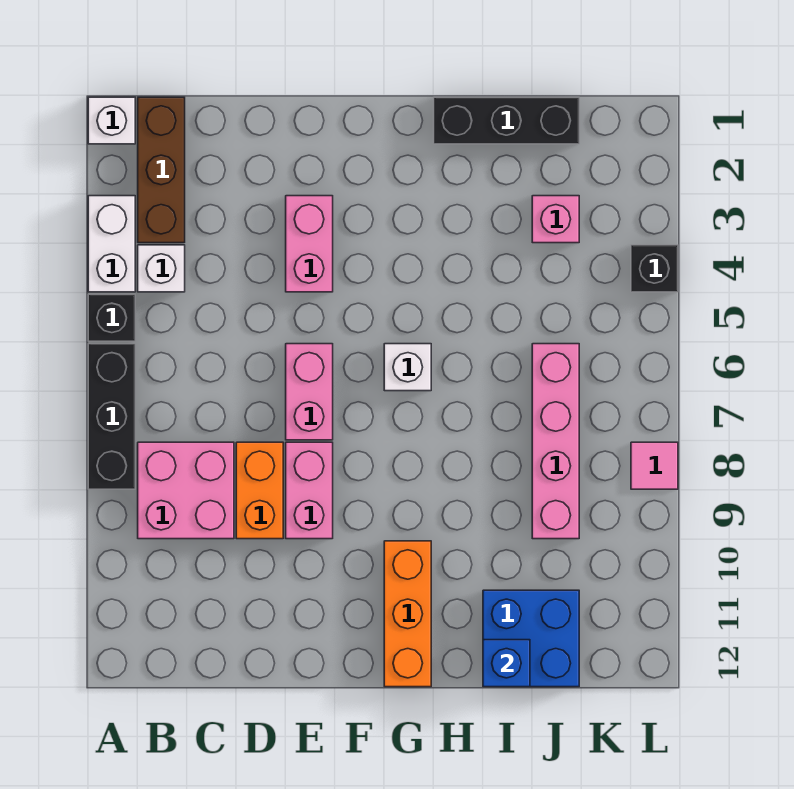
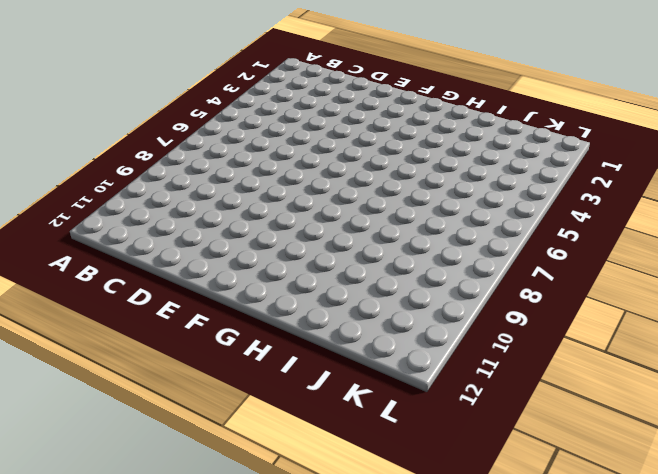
none -> white brick A1 level 1
none -> white brick A3:A4 level 1
none -> black brick A5 level 1

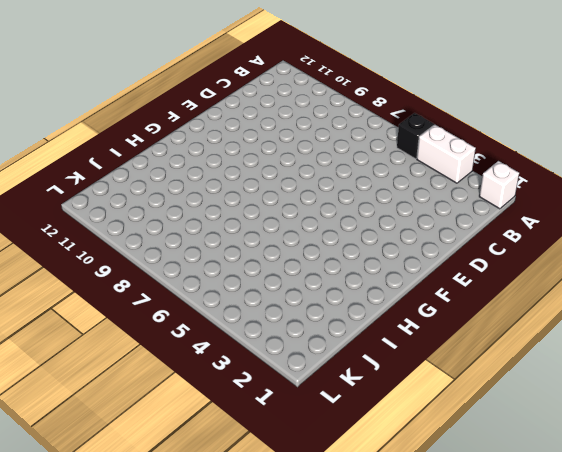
none -> black brick A6:A8 level 1
none -> brown brick B1:B3 level 1
none -> white brick B4 level 1

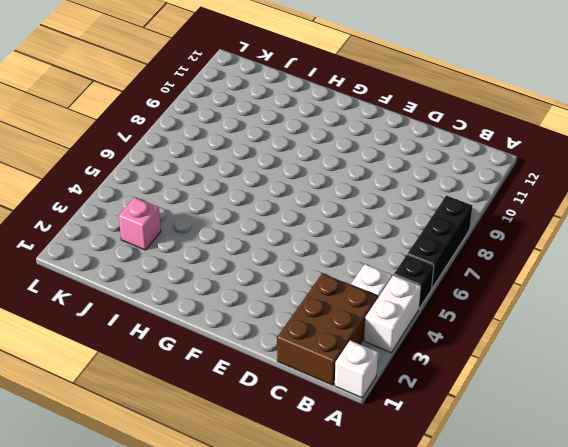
brown brick B1:C3 level 1 -> brown brick B1:B3 level 1
none -> pink brick B8:C9 level 1
none -> orange brick D8:D9 level 1
none -> pink brick E3:E4 level 1

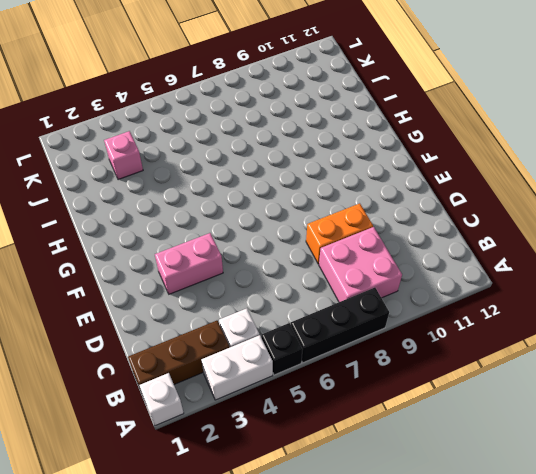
none -> pink brick E6:E7 level 1
none -> pink brick E8:E9 level 1
none -> white brick G6 level 1

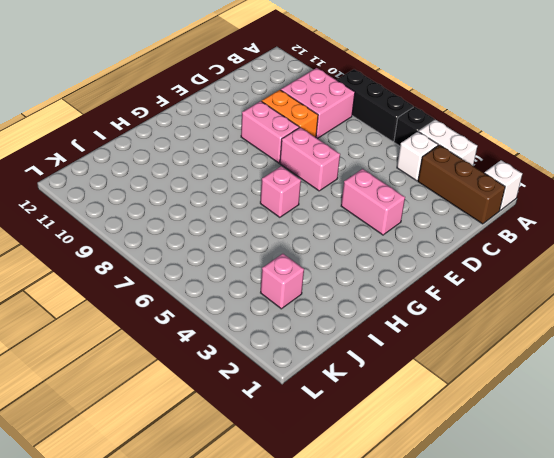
pink brick G6 level 1 -> white brick G6 level 1
none -> orange brick G10:G12 level 1
none -> black brick H1:J1 level 1
none -> blue brick I11:J12 level 1

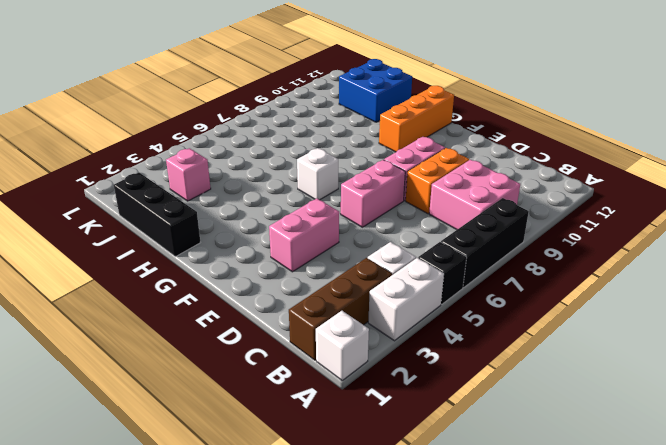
none -> pink brick J6:J9 level 1
none -> black brick L4 level 1
none -> pink tile L8 level 1

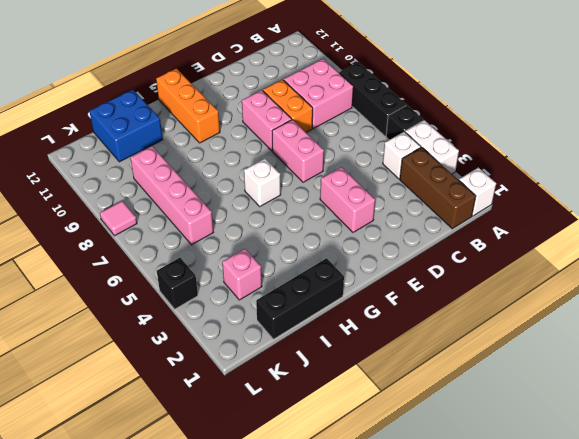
none -> blue brick I12 level 2

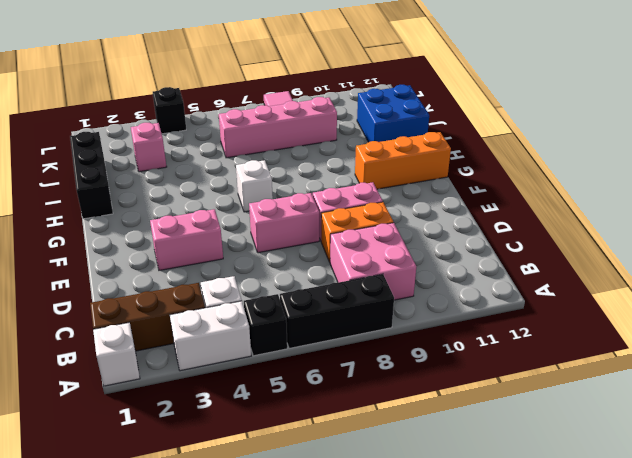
none -> blue brick I12 level 2

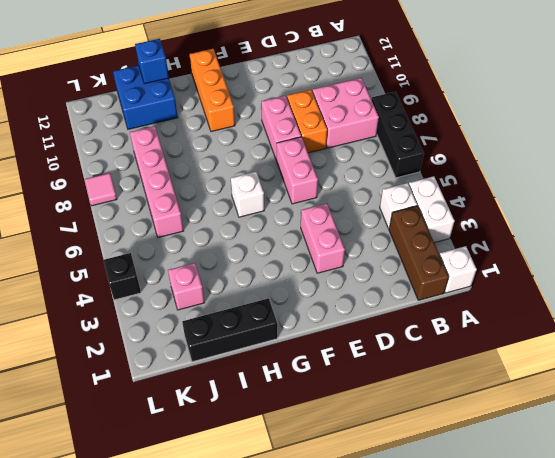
none -> black brick A5 level 1

